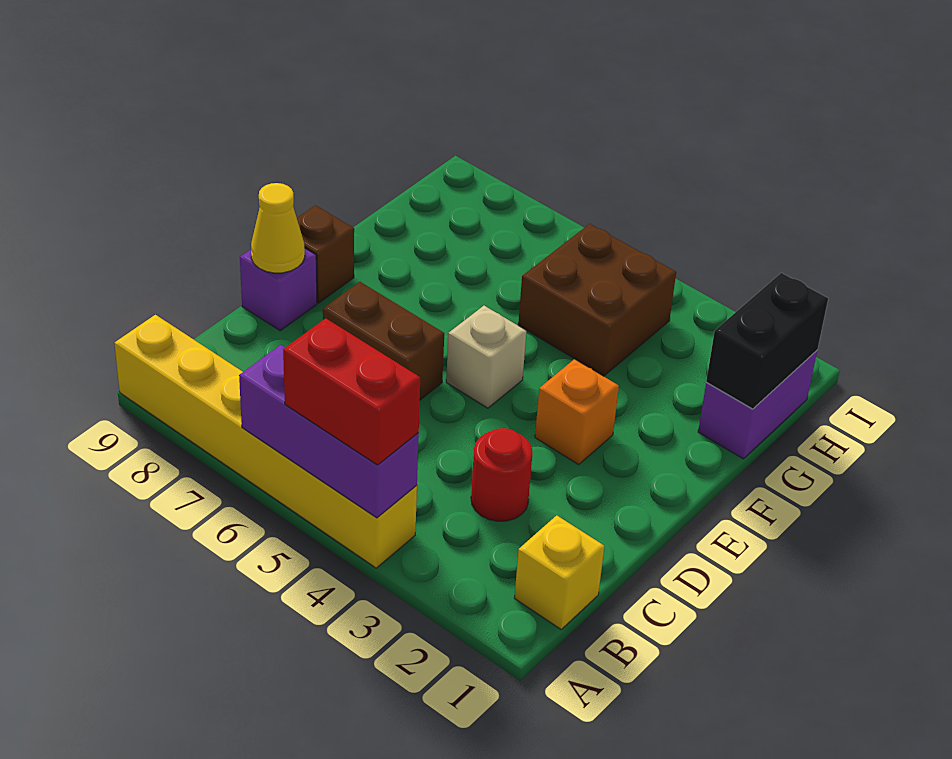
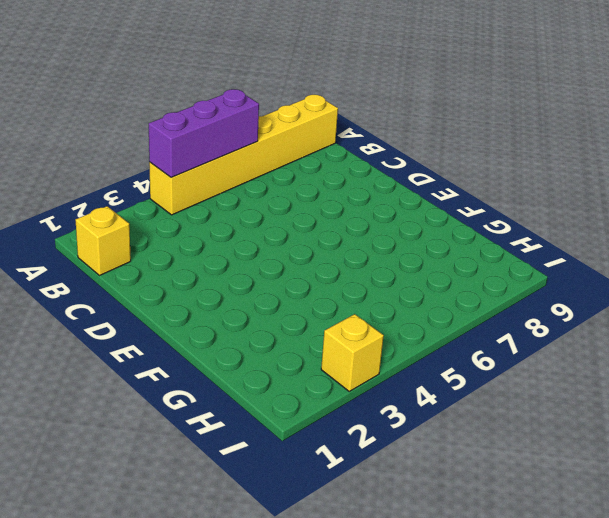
yellow brick I3 level 1 -> none
none -> red round brick C3 level 1
none -> brown brick D6:D7 level 1
none -> purple brick D9 level 1

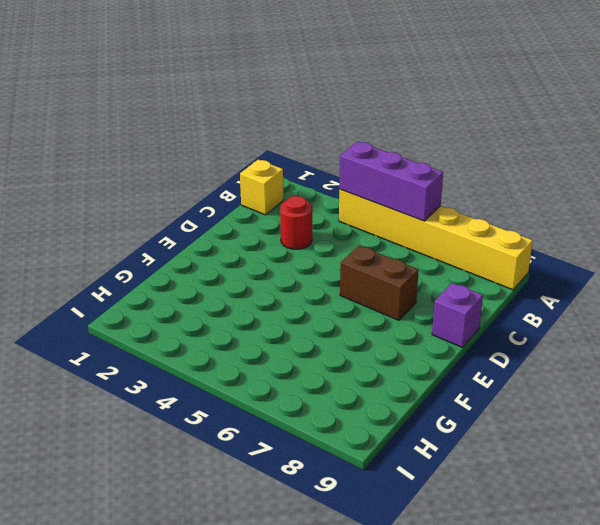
none -> orange brick E3 level 1
none -> tan brick E5 level 1
none -> brown brick E9 level 1

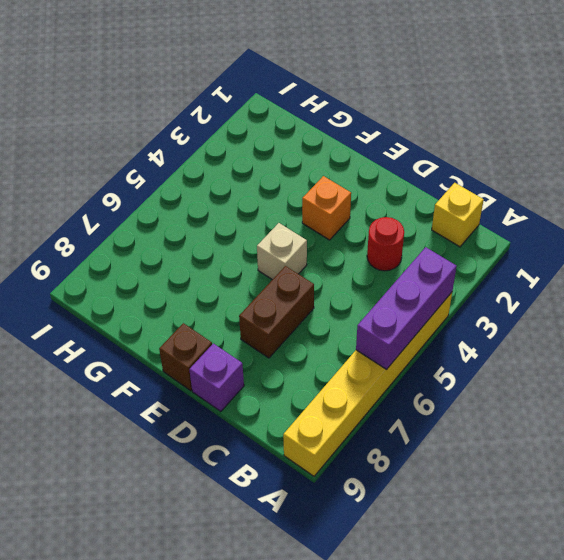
none -> purple brick G1:H1 level 1
none -> brown brick G4:H5 level 1
none -> yellow cone D9 level 2

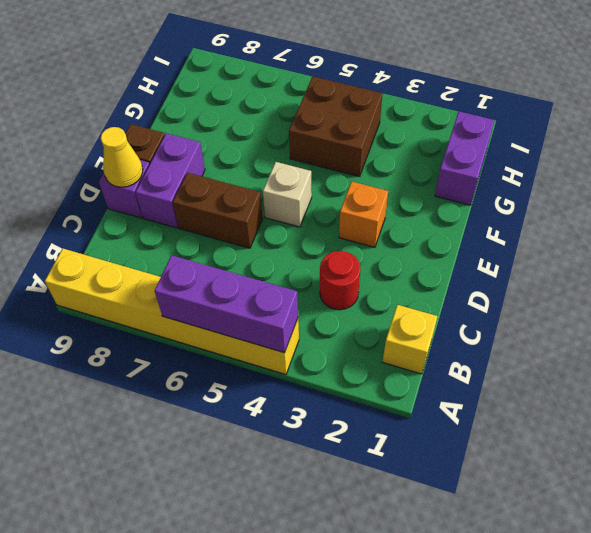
purple brick D8:E8 level 1 -> none
none -> black brick G1:H1 level 2
none -> red brick A4:A5 level 3

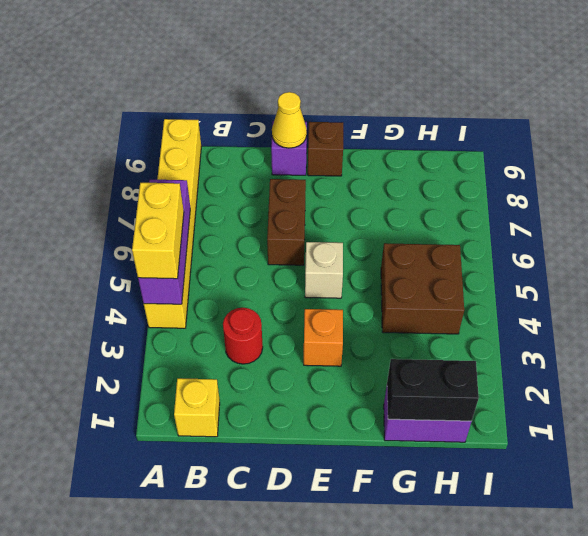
yellow brick A4:A5 level 3 -> red brick A4:A5 level 3

